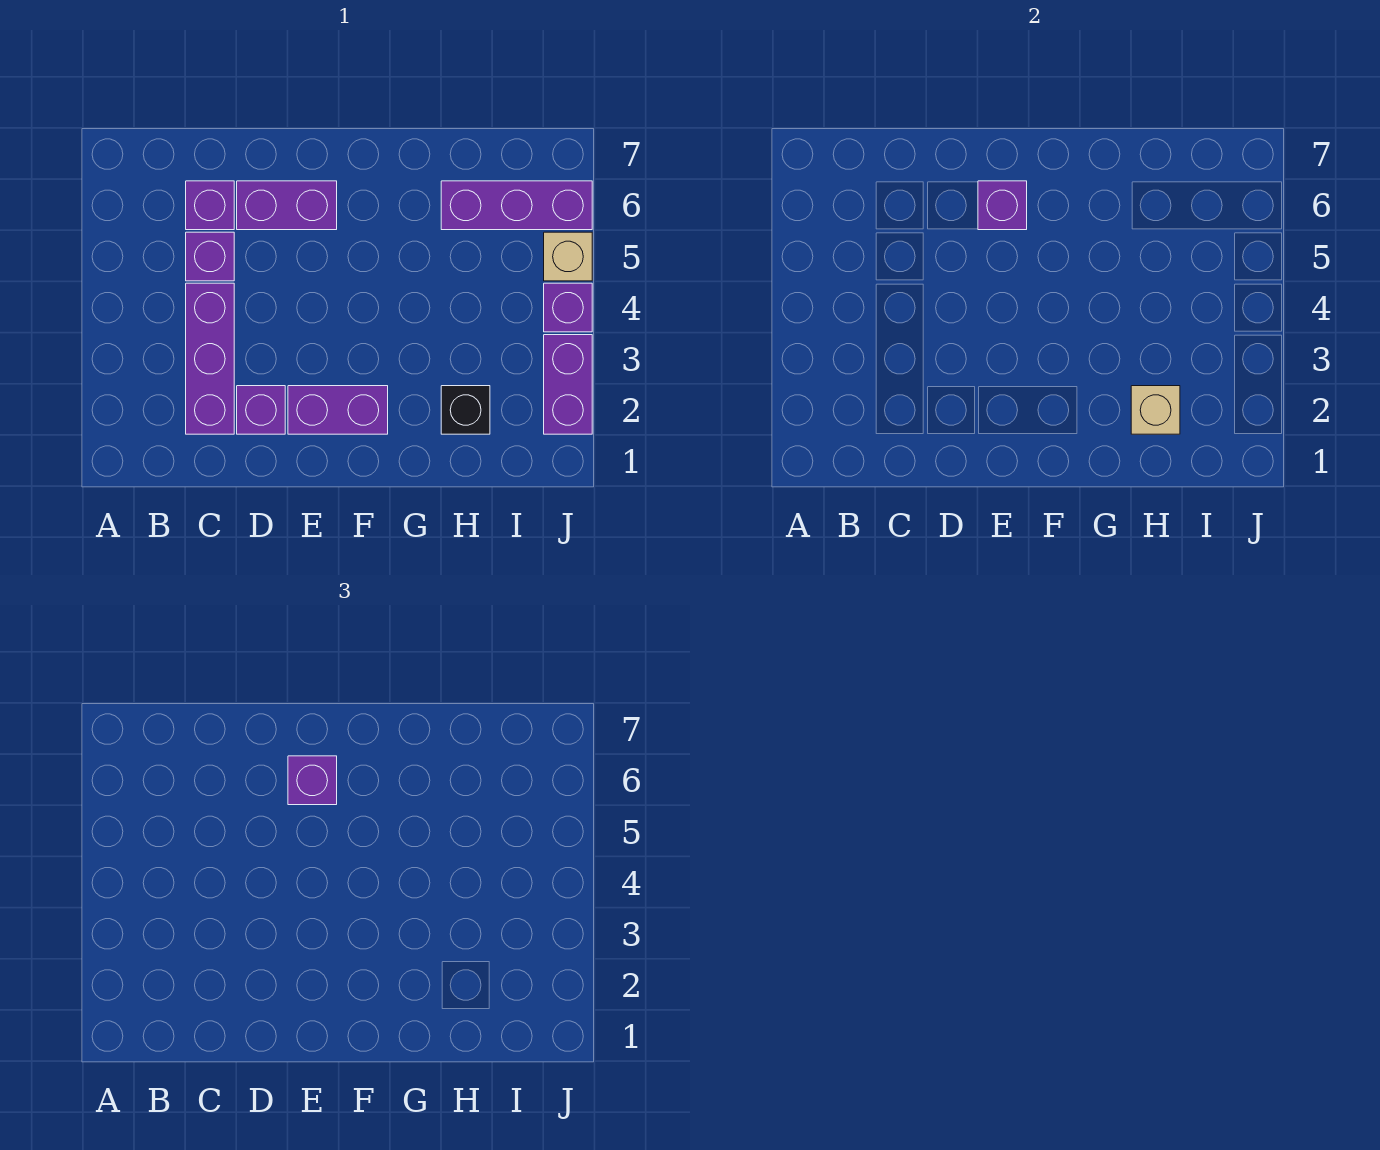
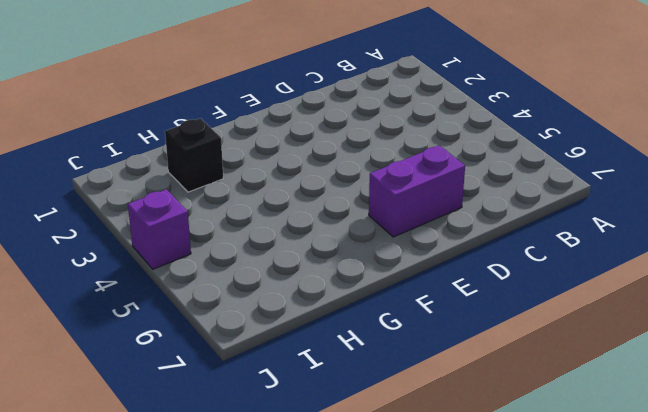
none -> purple brick C2:C4 level 1
none -> purple brick C5 level 1
none -> purple brick C6 level 1

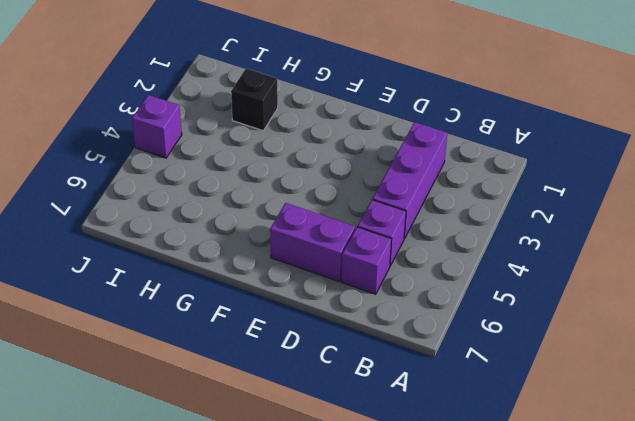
none -> purple brick D2 level 1
none -> purple brick E2:F2 level 1
none -> purple brick H6:J6 level 1

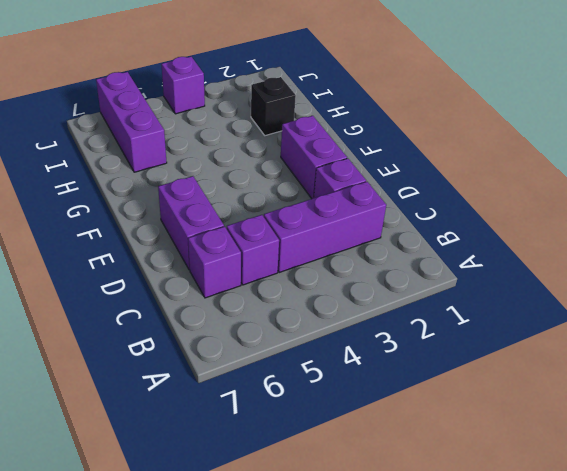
none -> purple brick J2:J3 level 1
none -> tan brick J5 level 1
none -> purple brick E6 level 2

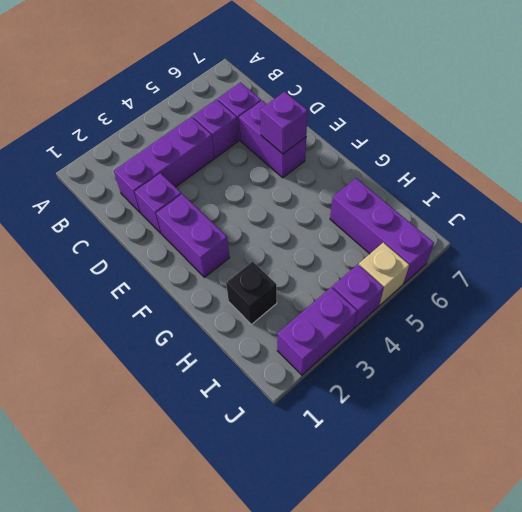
none -> tan brick H2 level 2
none -> purple brick E6 level 3

